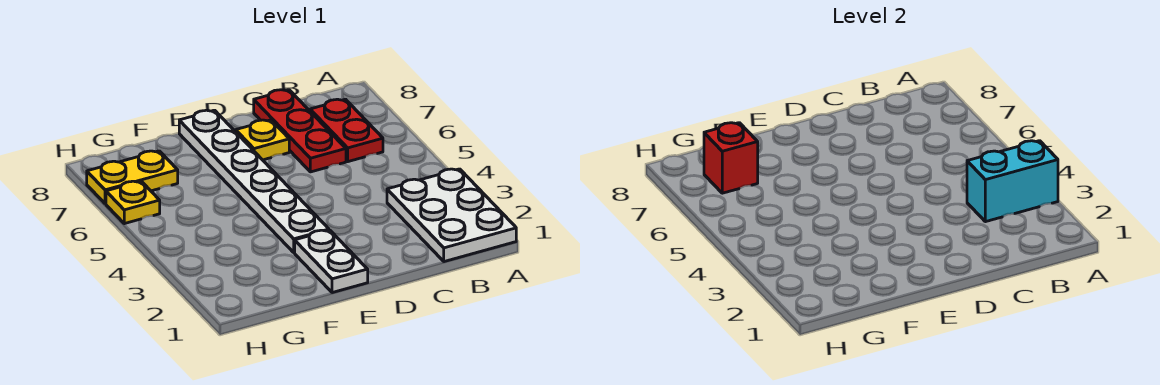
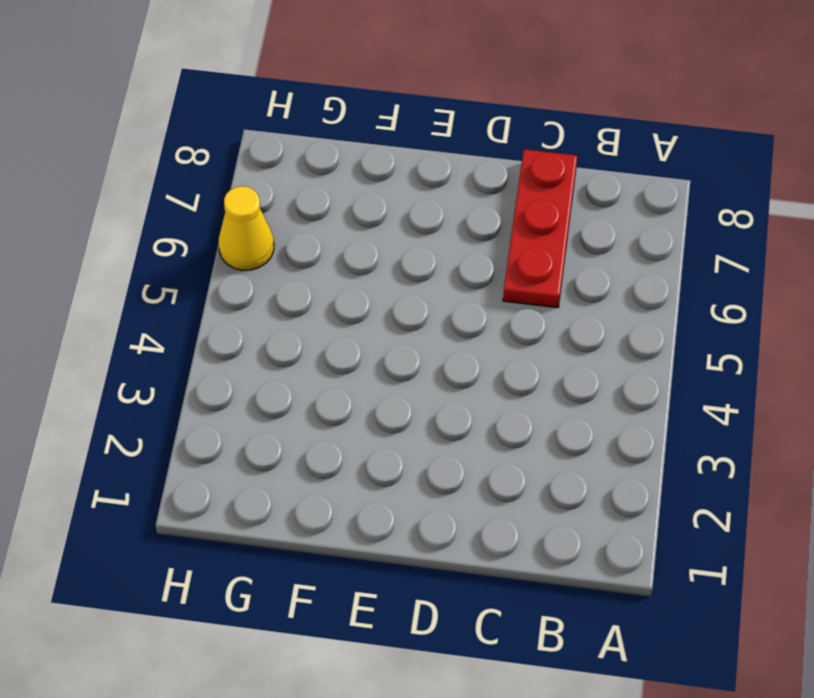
yellow cone H6 level 1 -> yellow plate H6 level 1
none -> white plate A1:B3 level 1
none -> red plate B6:B7 level 1

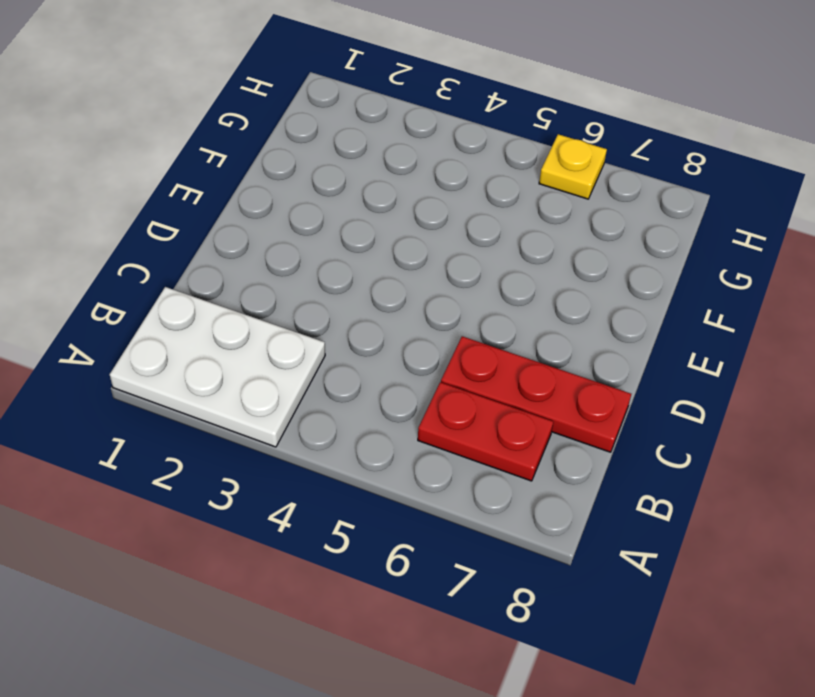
none -> yellow plate D7 level 1
none -> white plate E1:E2 level 1

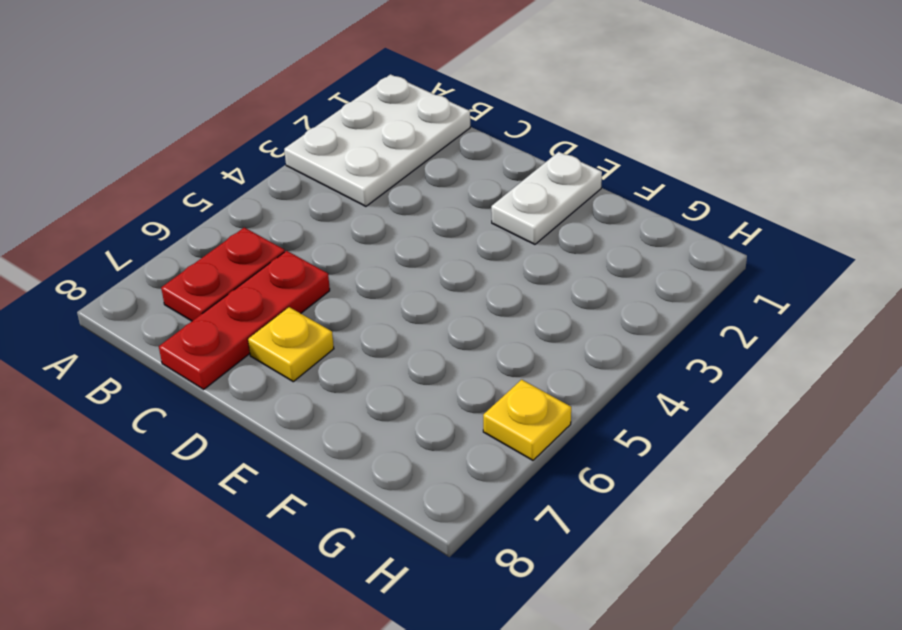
none -> white plate E3:E8 level 1
none -> yellow plate G7:H7 level 1

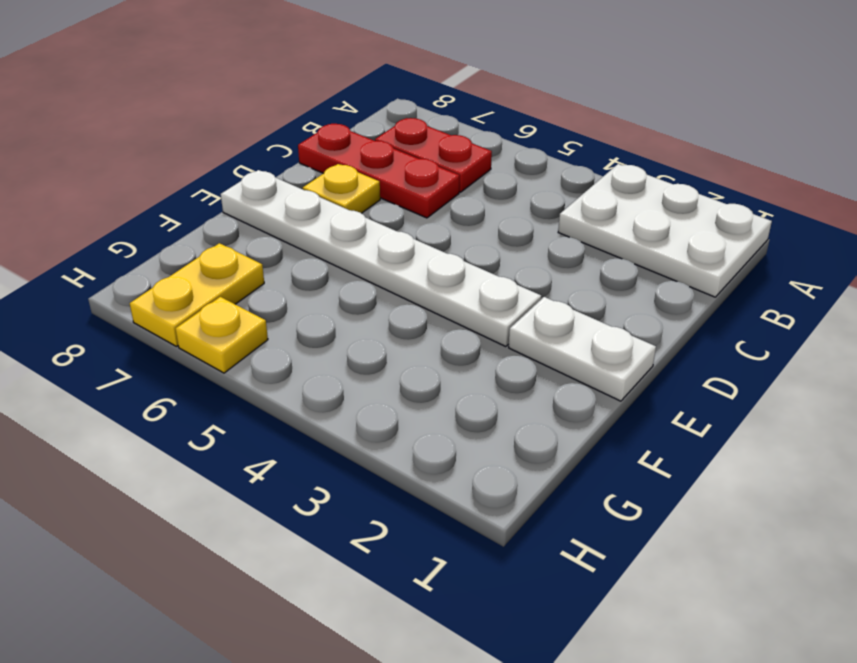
none -> cyan brick A3:B3 level 2
none -> red brick G7 level 2

